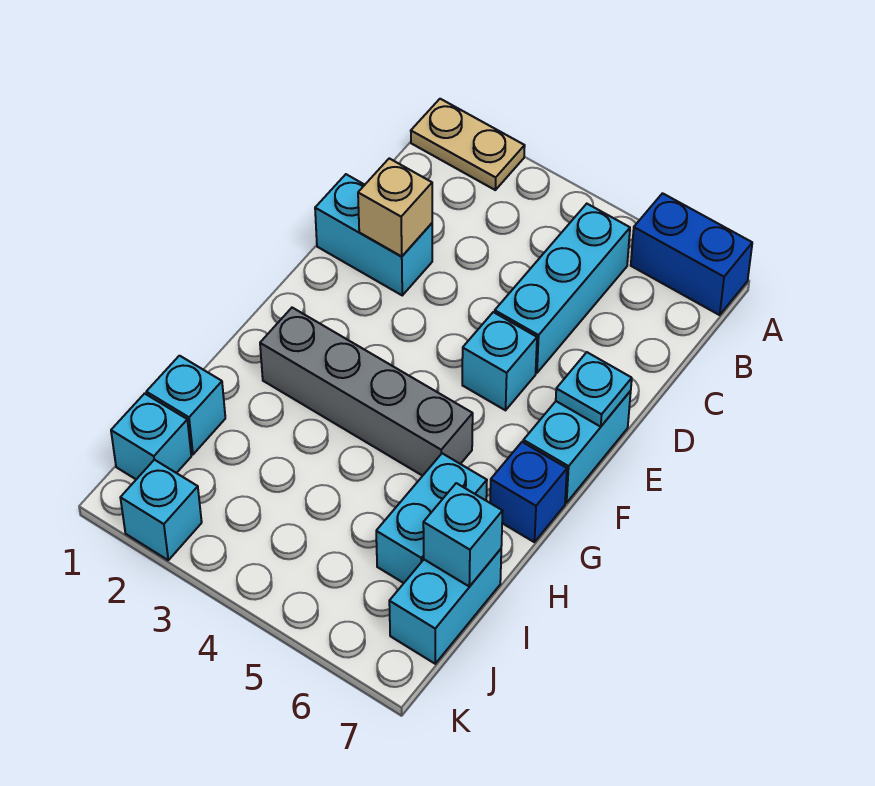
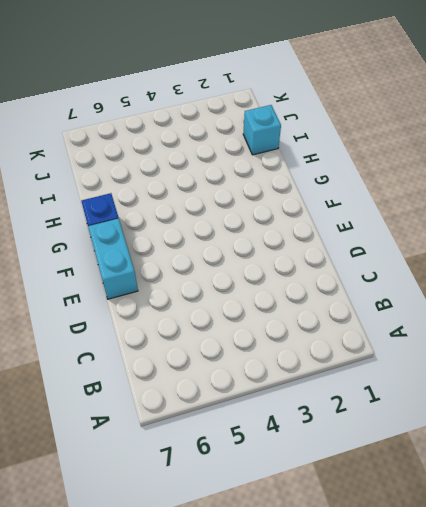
none -> tan plate A1:A2 level 1
none -> blue brick A6:A7 level 1
none -> cyan brick B5:D5 level 1

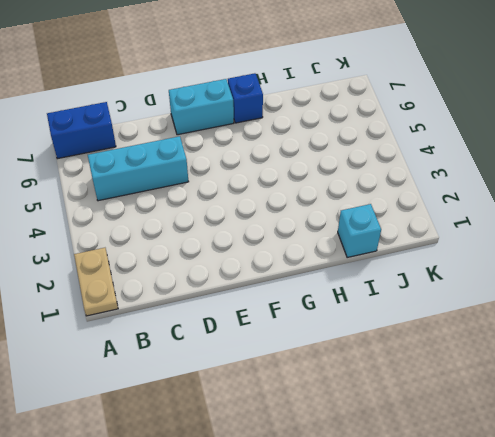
blue brick A7:B7 level 1 -> blue brick A6:A7 level 1
none -> cyan brick D1:D2 level 1
none -> cyan brick E5 level 1
none -> grey brick G2:G5 level 1

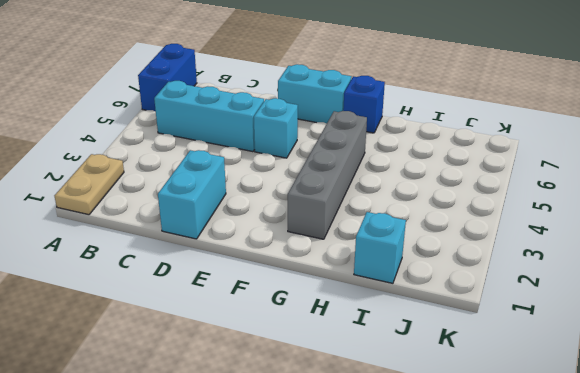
none -> cyan brick H6:I6 level 1
none -> cyan brick I7:J7 level 1
none -> cyan brick J1 level 1

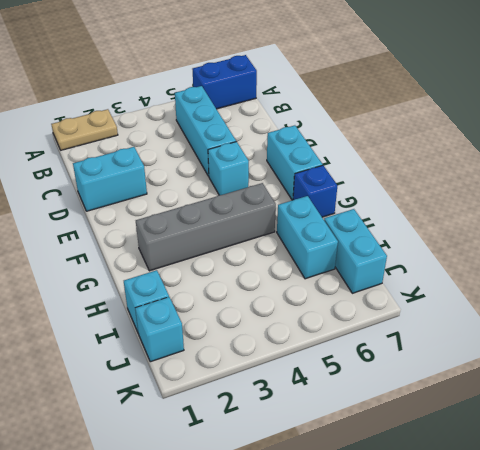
none -> cyan brick K2 level 1
none -> tan brick D2 level 2
none -> cyan plate E7 level 2

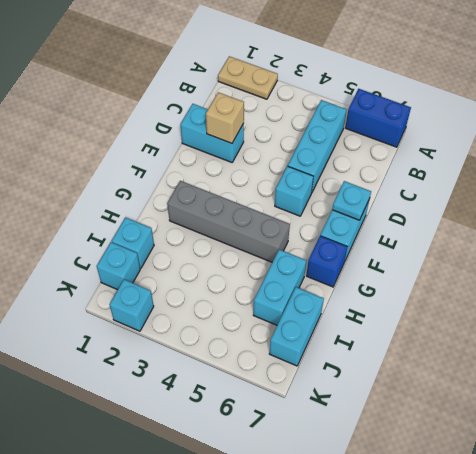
none -> cyan brick I7 level 2

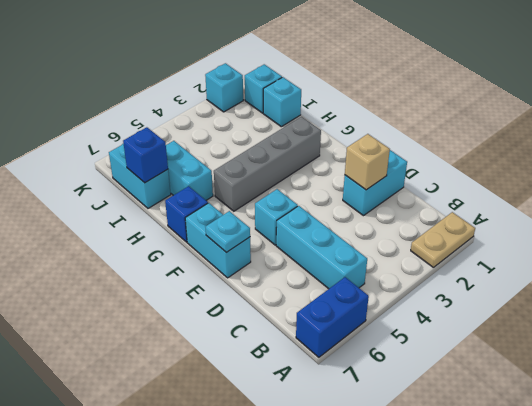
blue brick I7 level 2 -> cyan brick I7 level 2

